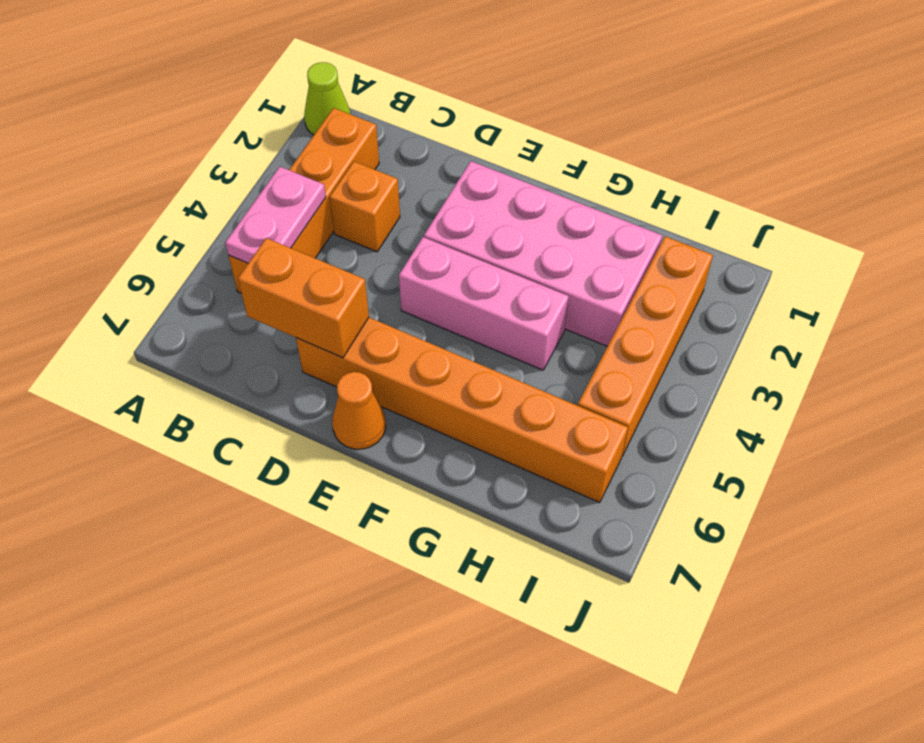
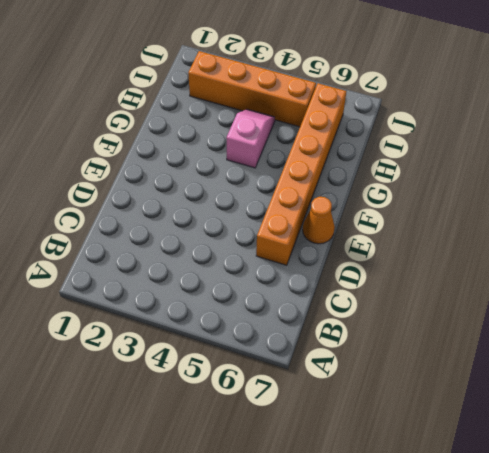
pink slope G4:H4 level 1 top G -> pink brick E4:G4 level 1
none -> lime cone A1 level 1
none -> orange brick B2:B5 level 1

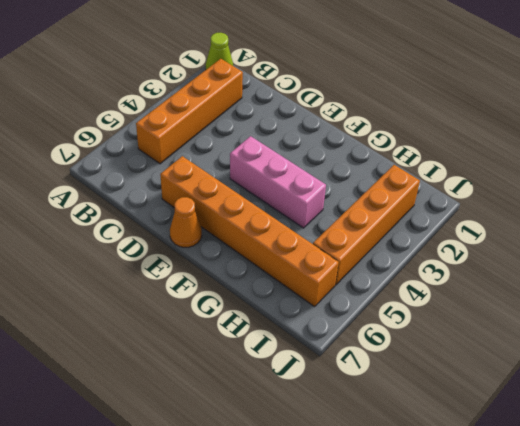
none -> orange brick C3 level 1
none -> pink brick E2:H3 level 1

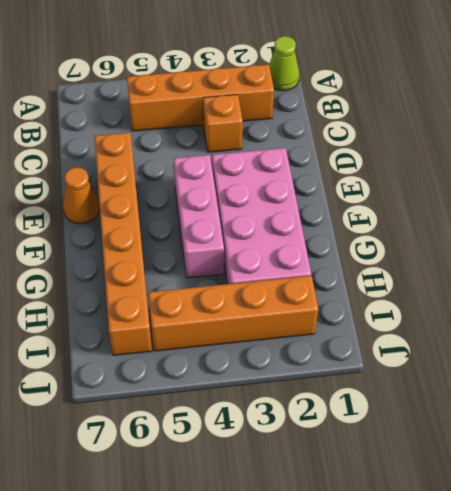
none -> pink plate B4:B5 level 2
none -> orange brick C6:D6 level 2

